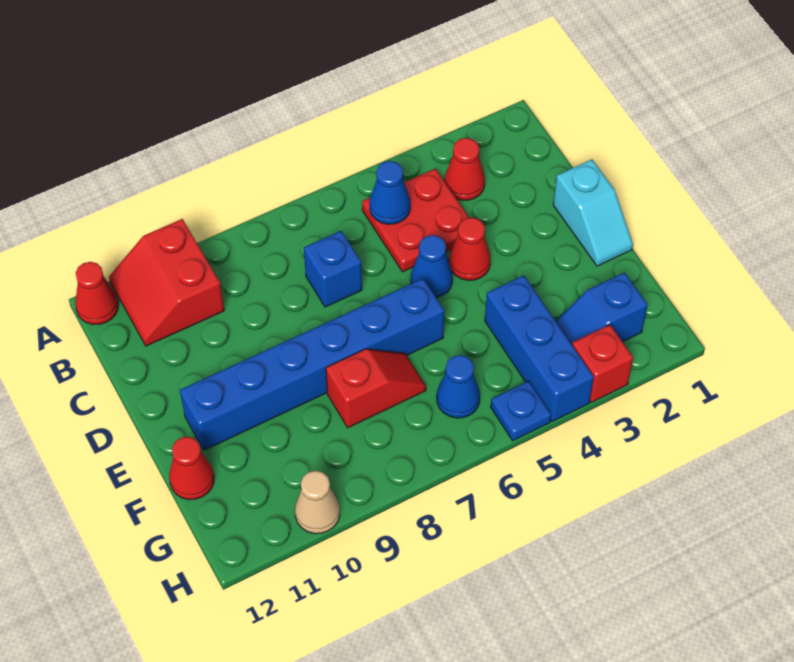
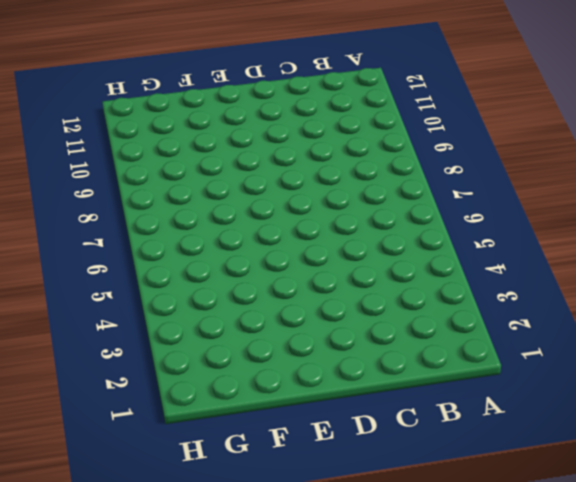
none -> red slope A10:B11 level 1 top 10
none -> red cone A12 level 1
none -> red cone B3 level 1

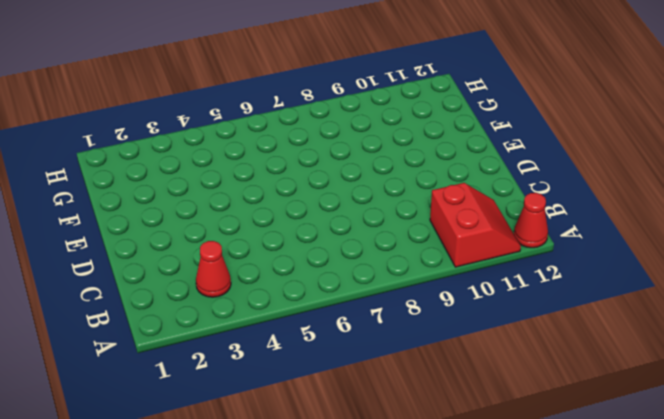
none -> red plate B4:C5 level 1
none -> blue brick C7 level 1
none -> cyan slope D1:E1 level 1 top D

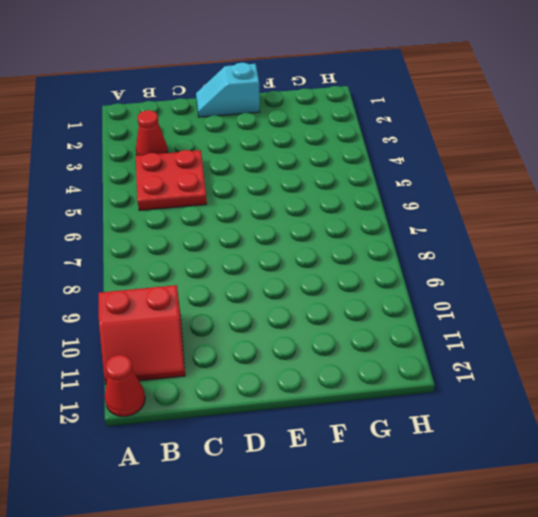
cyan slope D1:E1 level 1 top E -> cyan slope D1:E1 level 1 top D
none -> blue brick C7 level 1
none -> red cone D4 level 1
none -> blue cone D5 level 1

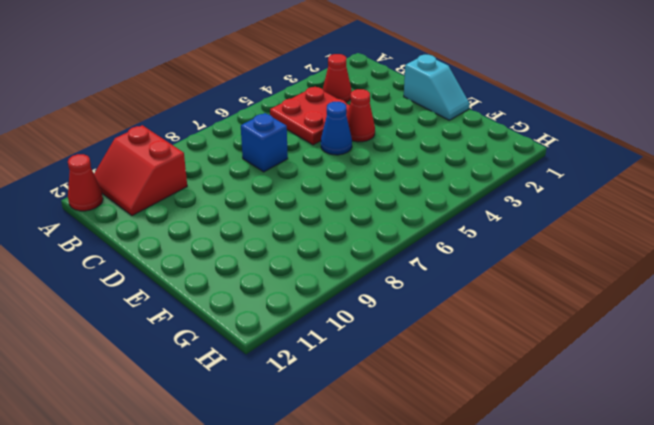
none -> blue brick E6:E11 level 1
none -> blue brick F4:H4 level 1
none -> red slope F7:F8 level 1 top 8

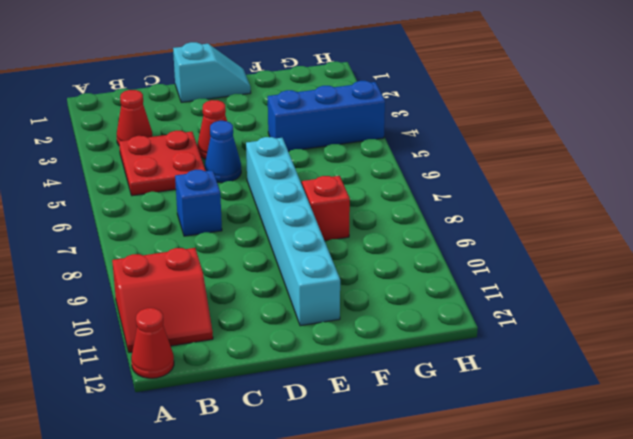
cyan brick E6:E11 level 1 -> blue brick E6:E11 level 1
none -> red cone F12 level 1
none -> blue slope G2:G3 level 1 top 2
none -> blue cone G6 level 1

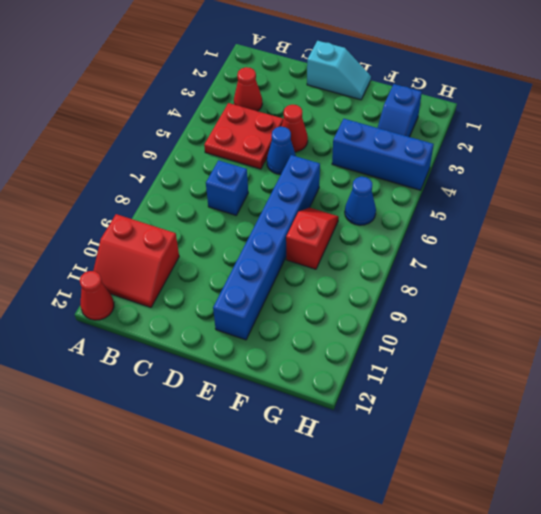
none -> red cone F12 level 1
none -> red brick H3 level 1
none -> blue plate H5 level 1

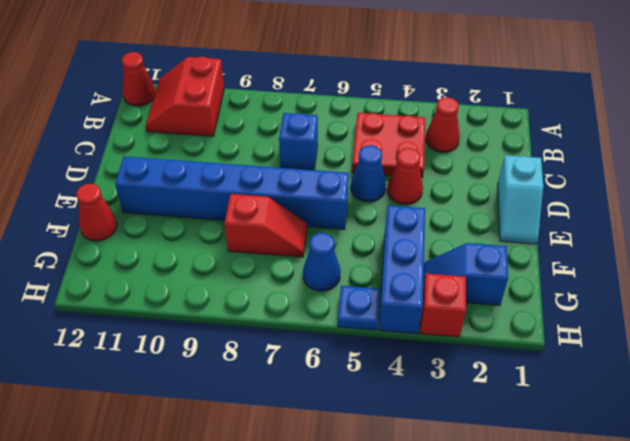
none -> tan cone H10 level 1
none -> blue cone B5 level 2

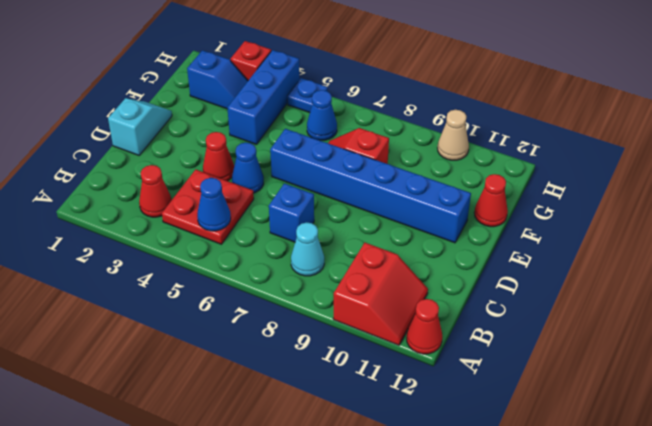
cyan cone B8 level 1 -> none

